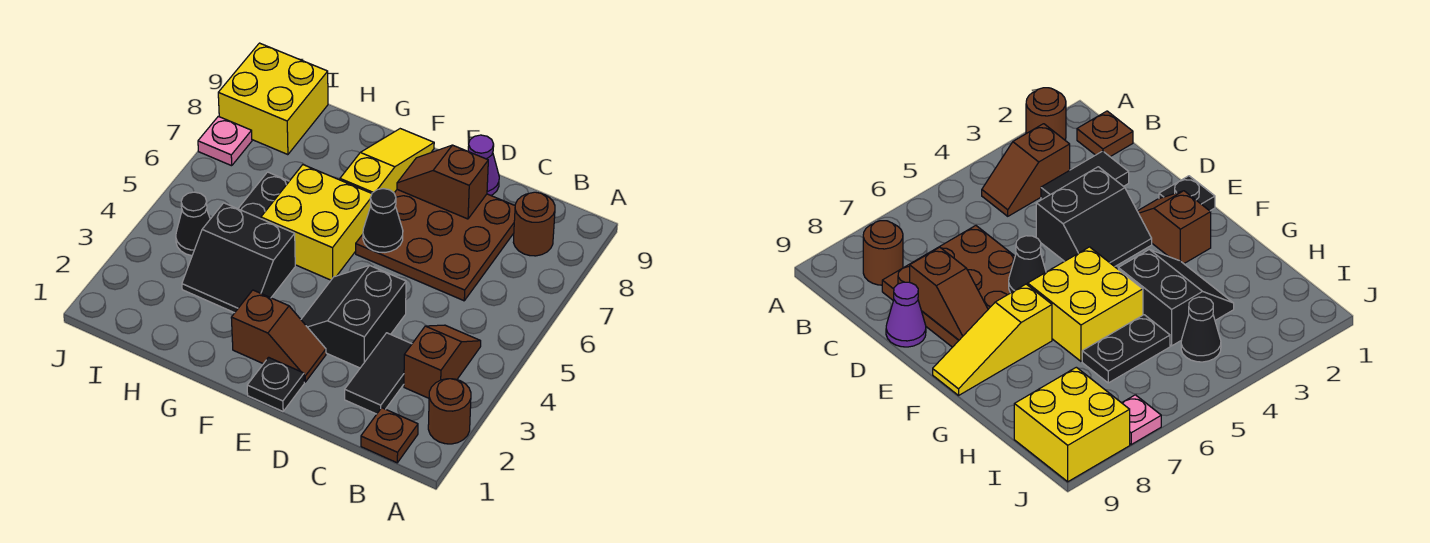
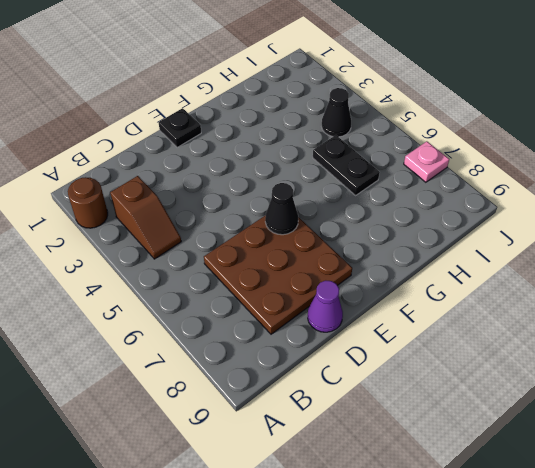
none -> brown plate B1 level 1
none -> brown round brick B8 level 1
none -> black tile C2:C3 level 1

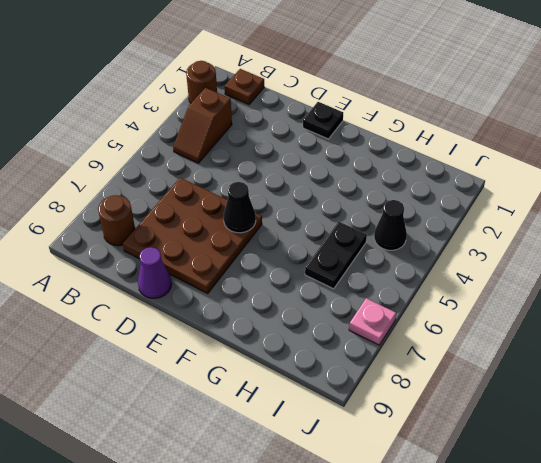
none -> black tile C2:C3 level 1
none -> black slope D3:E4 level 1 top D
none -> brown slope E2:F2 level 1 top F

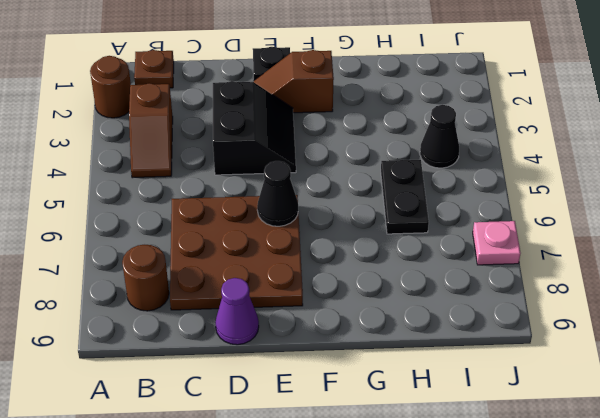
none -> black tile C2:C3 level 1
none -> yellow brick F5:G6 level 1
none -> yellow slope F7:F9 level 1 top 7

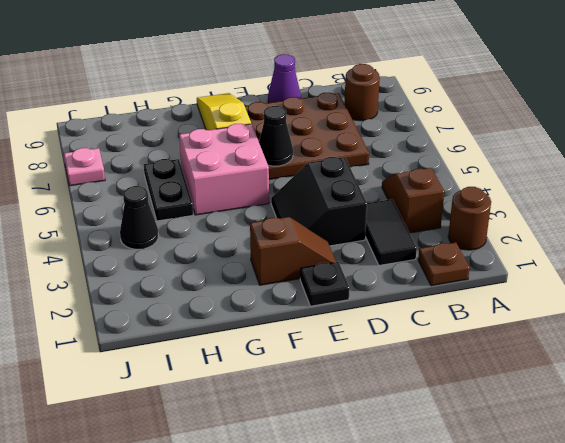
pink brick F5:G6 level 1 -> yellow brick F5:G6 level 1
none -> black slope G3:H4 level 1 top 4
none -> yellow brick I8:J9 level 1
none -> brown slope D8:E8 level 2 top D

